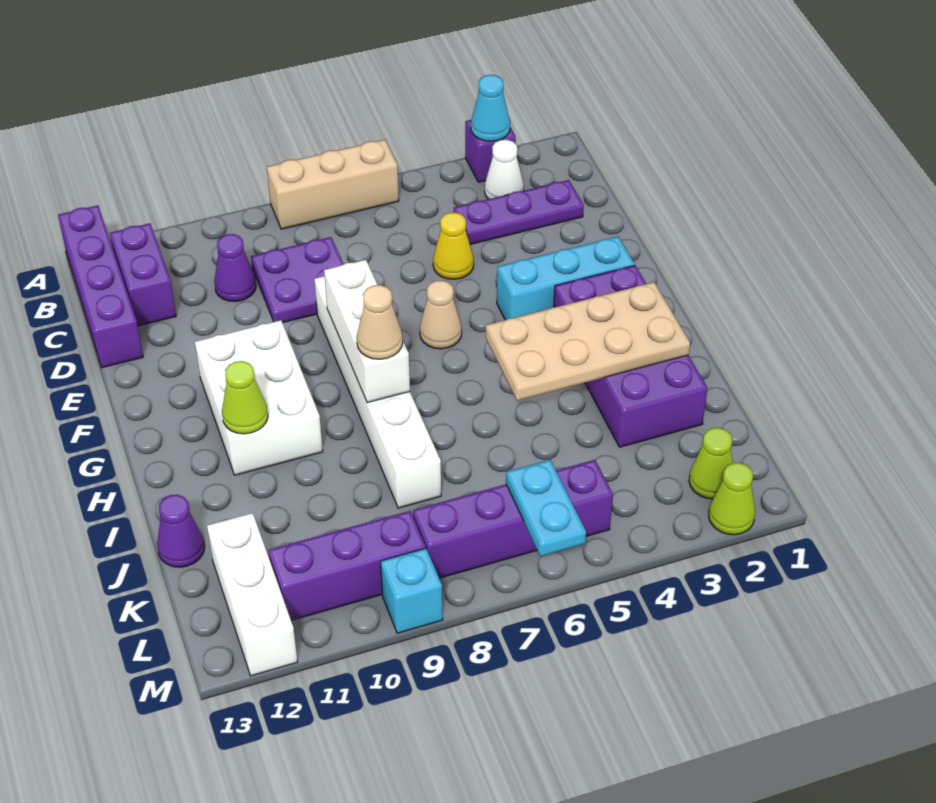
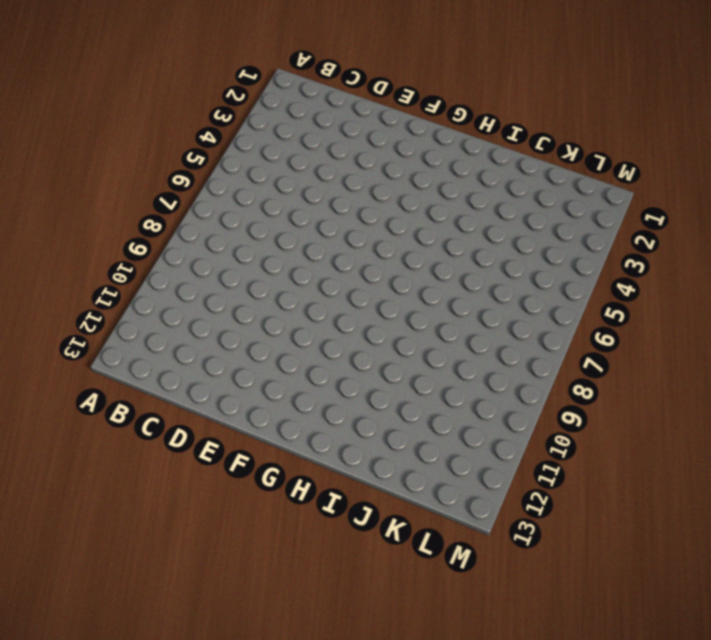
none -> purple brick A3 level 1
none -> tan brick A6:A8 level 1
none -> purple brick A13:D13 level 1

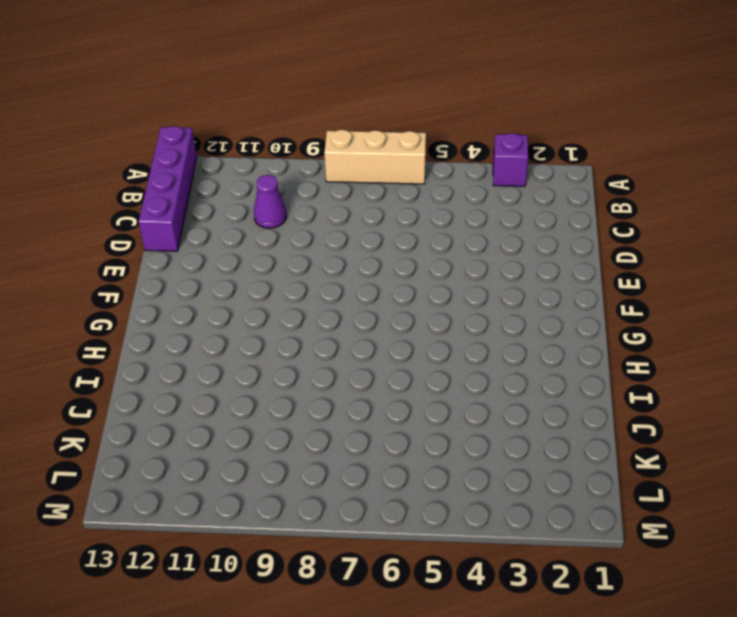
none -> white cone B3 level 1
none -> purple brick B12:C12 level 1
none -> purple plate C2:C4 level 1

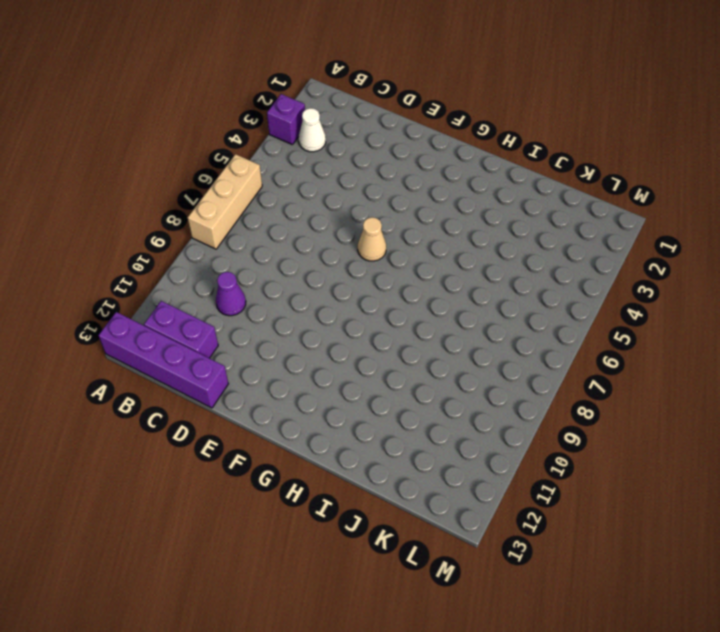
none -> purple plate C2:C4 level 1
none -> purple plate C8:D9 level 1
none -> yellow cone D5 level 1

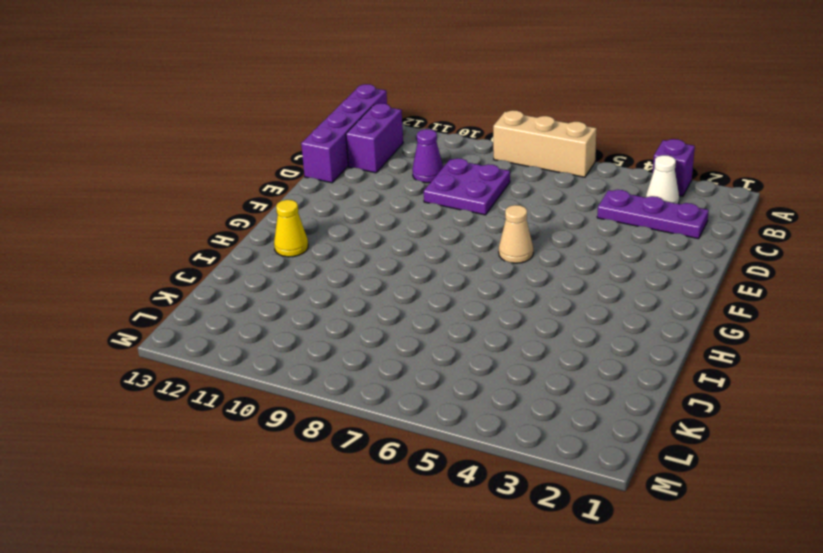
yellow cone H12 level 1 -> yellow cone D5 level 1
none -> white brick E8:J8 level 1
none -> cyan brick F2:F4 level 1
none -> white brick F10:H11 level 1

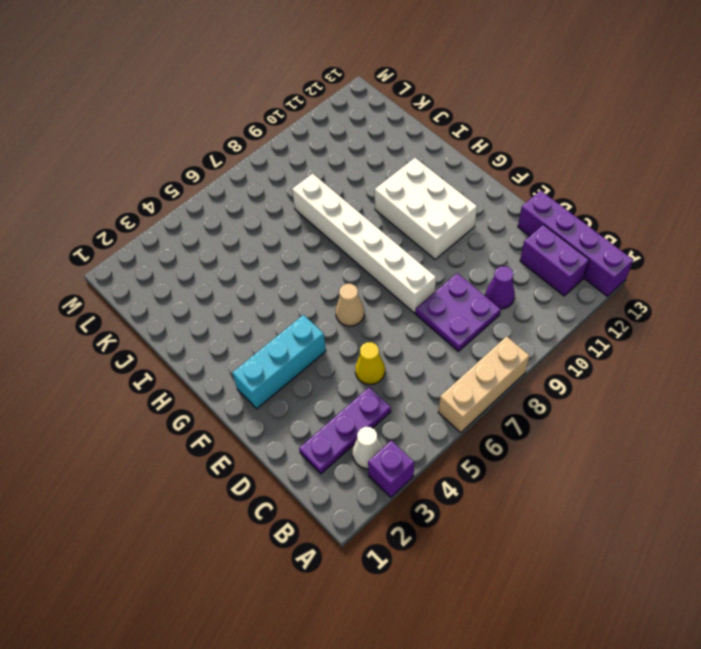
none -> purple brick G2:J3 level 1
none -> purple cone J13 level 1
none -> white brick K12:M12 level 1

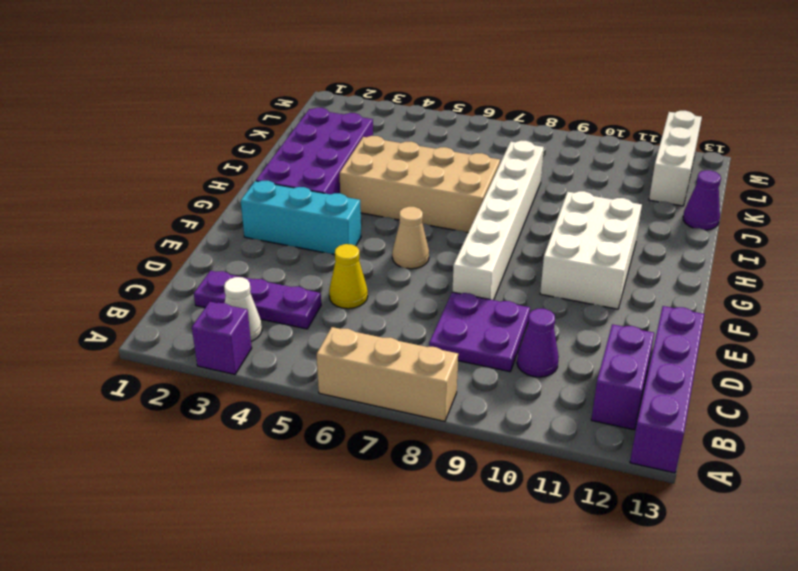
tan brick H4:I7 level 1 -> none
none -> lime cone L2 level 1
none -> purple brick L5:L8 level 1
none -> purple brick L9:L11 level 1

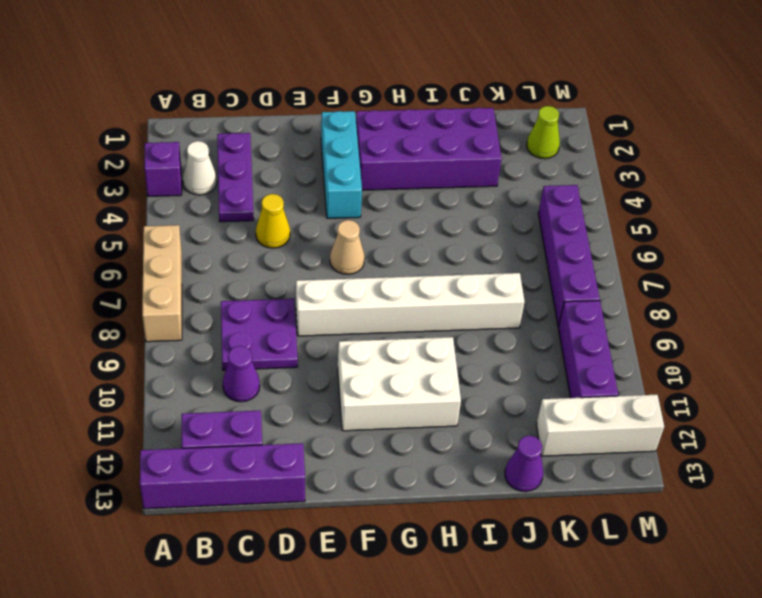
none -> lime cone M2 level 1
none -> cyan brick M9 level 1
none -> cyan cone A3 level 2

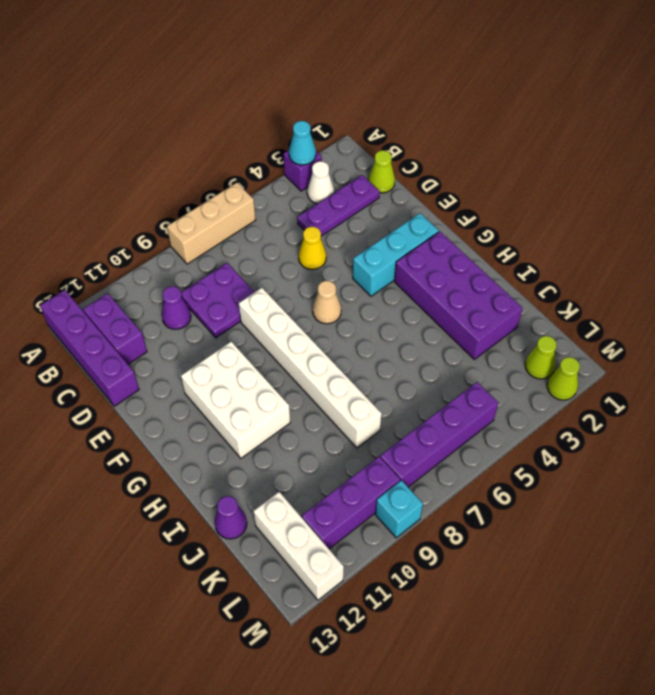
lime cone C1 level 1 -> lime cone H11 level 2
none -> white brick F8:H8 level 2
none -> tan plate H2:I5 level 2
none -> cyan plate L6:M6 level 2

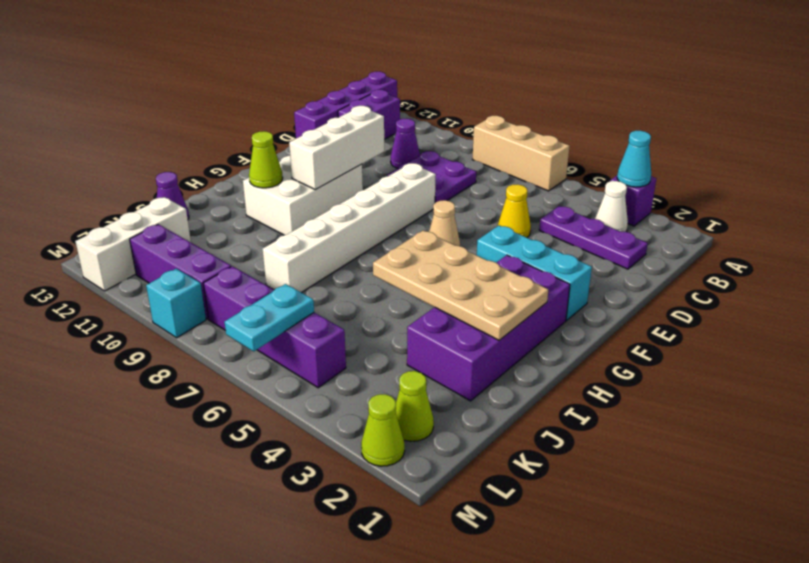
white brick E10:G10 level 2 -> white brick F8:H8 level 2
none -> tan cone H8 level 3

